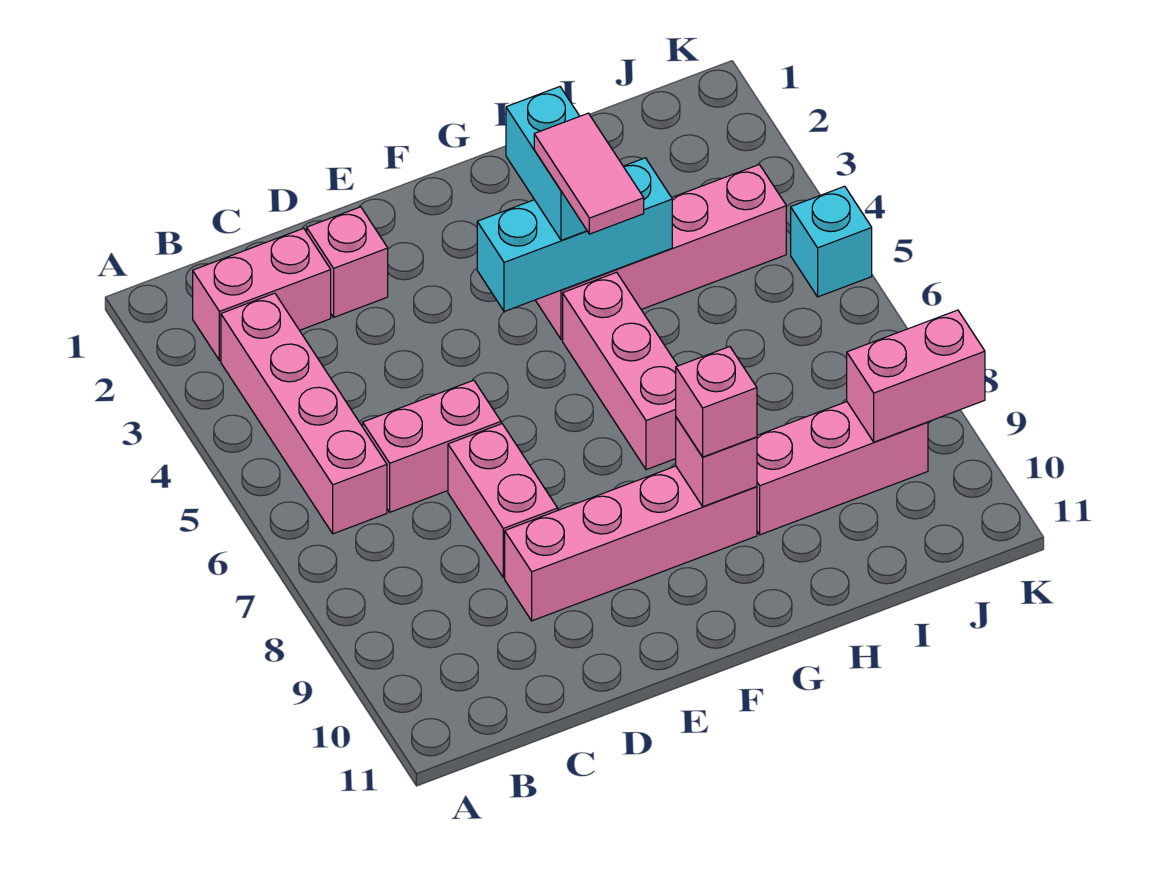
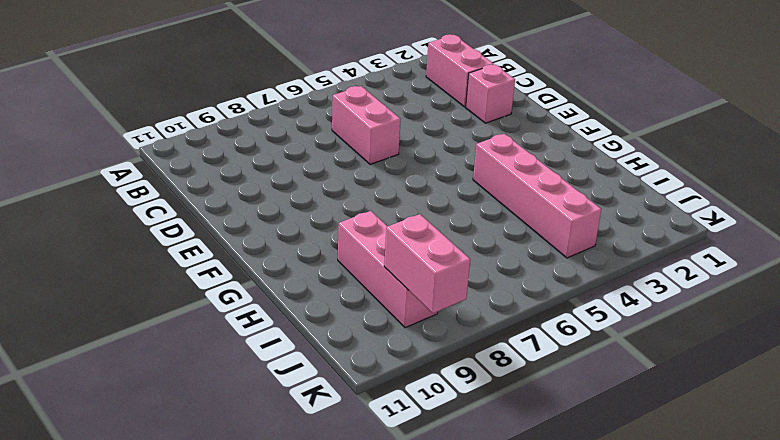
none -> pink brick B3:B6 level 1
none -> pink brick D7:D8 level 1
none -> pink brick D9:G9 level 1

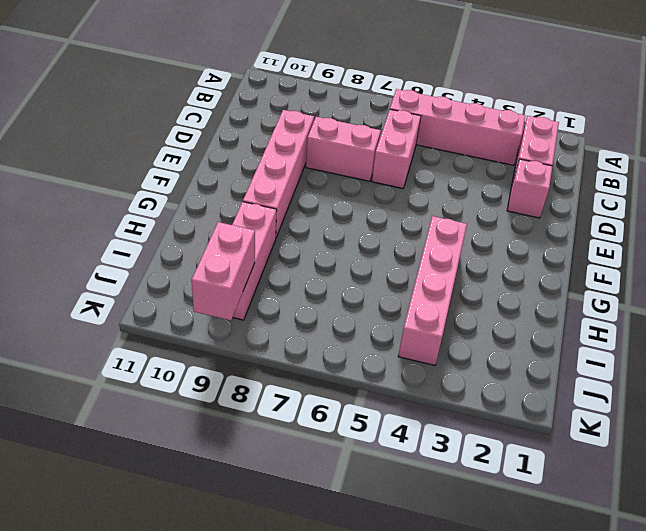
none -> pink brick G5:G7 level 1
none -> cyan brick K5 level 1
none -> cyan brick F4:H4 level 2

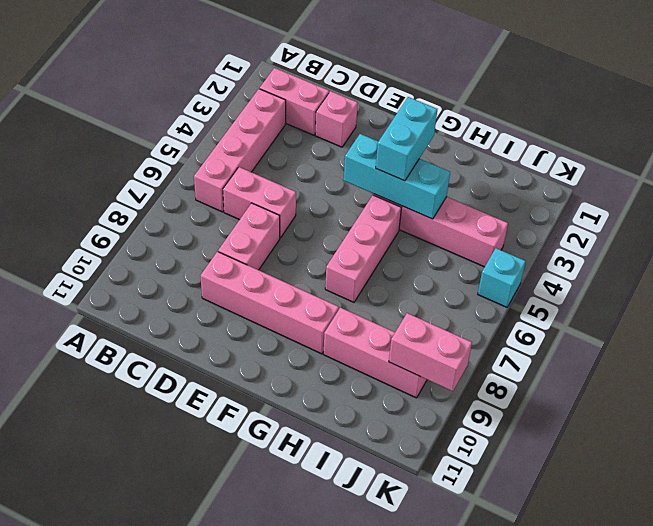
none -> pink brick G9 level 2
none -> pink brick G9 level 3
none -> pink tile G4:G5 level 4

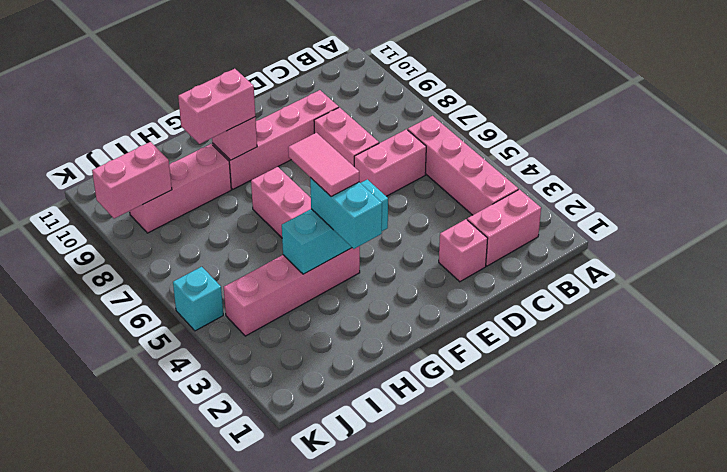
pink brick G9:H9 level 3 -> pink brick G9 level 3

